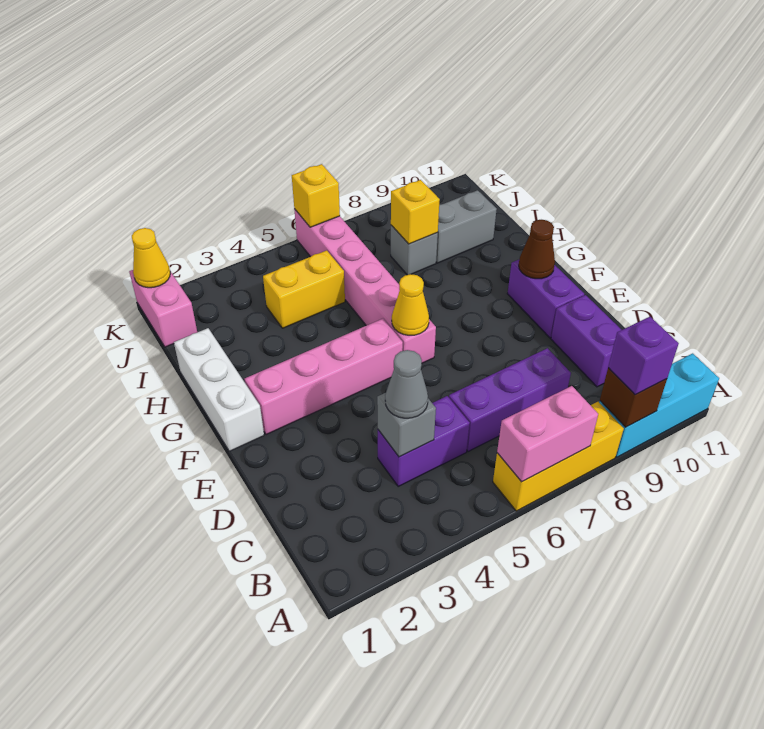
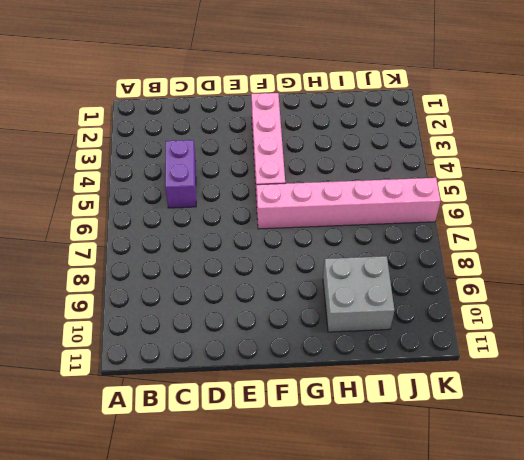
grey brick H9:I10 level 1 -> grey brick I9:I10 level 1
none -> yellow brick A6:A8 level 1
none -> cyan brick A9:A11 level 1
none -> purple brick C6:C8 level 1

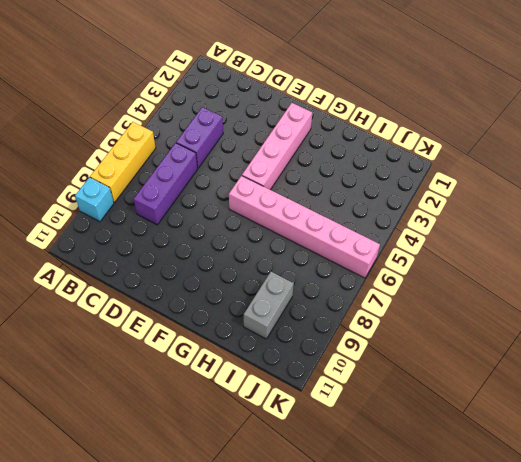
cyan brick A9 level 1 -> cyan brick A9:A11 level 1
none -> purple brick C10:D10 level 1
none -> purple brick E10:F10 level 1
none -> white brick F1:H1 level 1

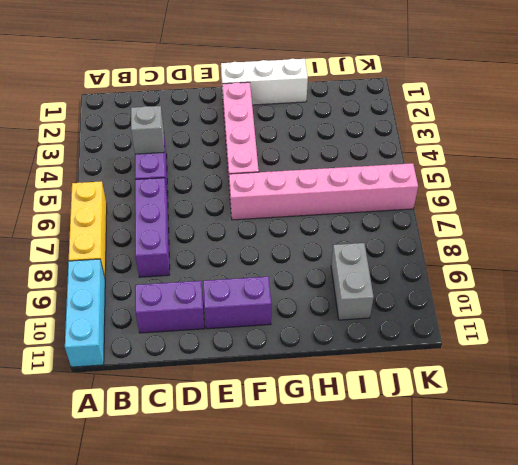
none -> yellow brick I4:I5 level 1
none -> grey brick I8 level 1
none -> pink brick J1:K1 level 1

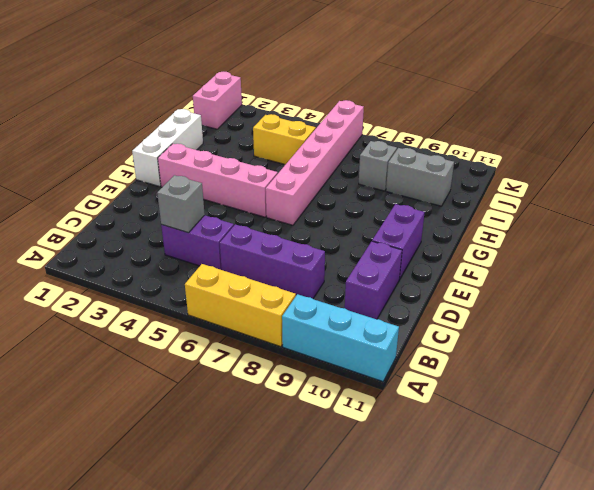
none -> pink brick A6:A7 level 2
none -> brown brick A9 level 2
none -> yellow cone F6 level 2

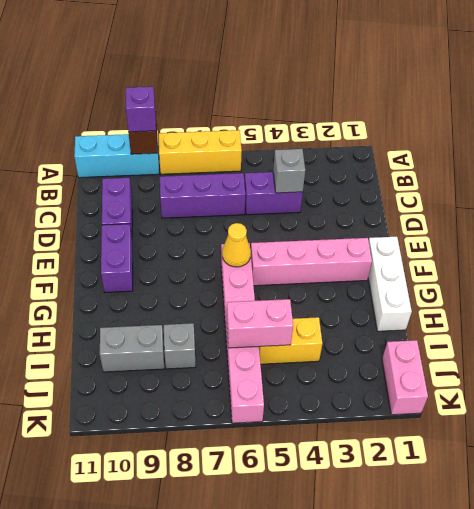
pink brick I5:I6 level 2 -> pink brick A6:A7 level 2
none -> brown cone F10 level 2
none -> yellow brick I8 level 2
none -> yellow cone K1 level 2

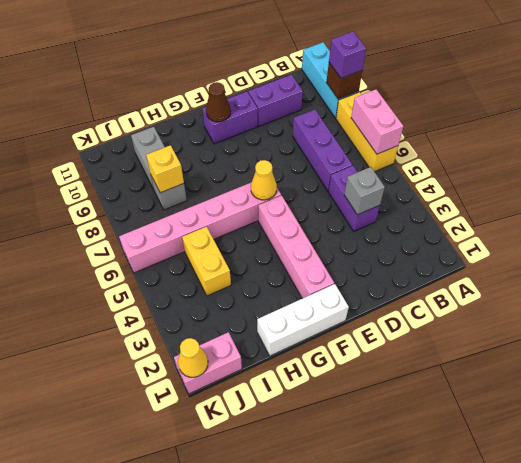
none -> yellow brick K6 level 2
none -> grey cone C4 level 3

